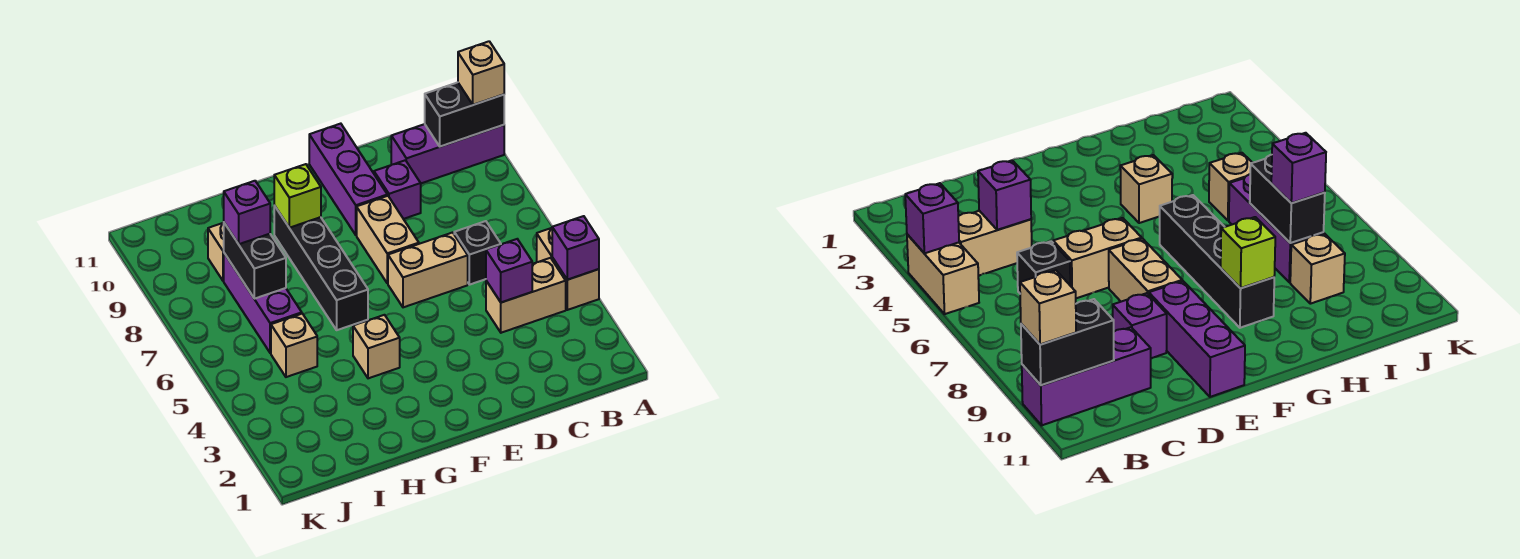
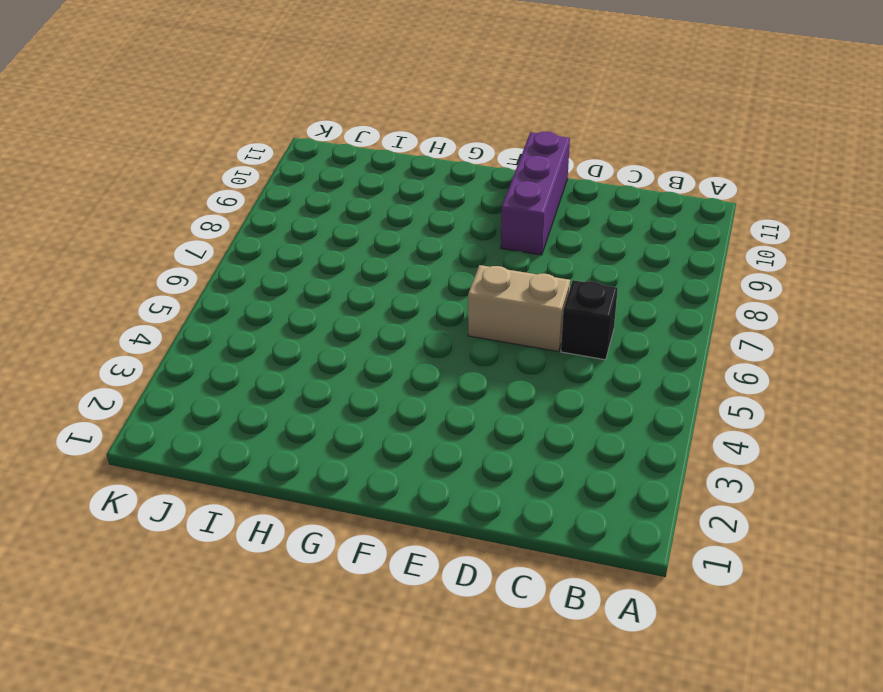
none -> tan brick A4:A5 level 1
none -> purple brick A10:C10 level 1
none -> tan brick B4:C4 level 1

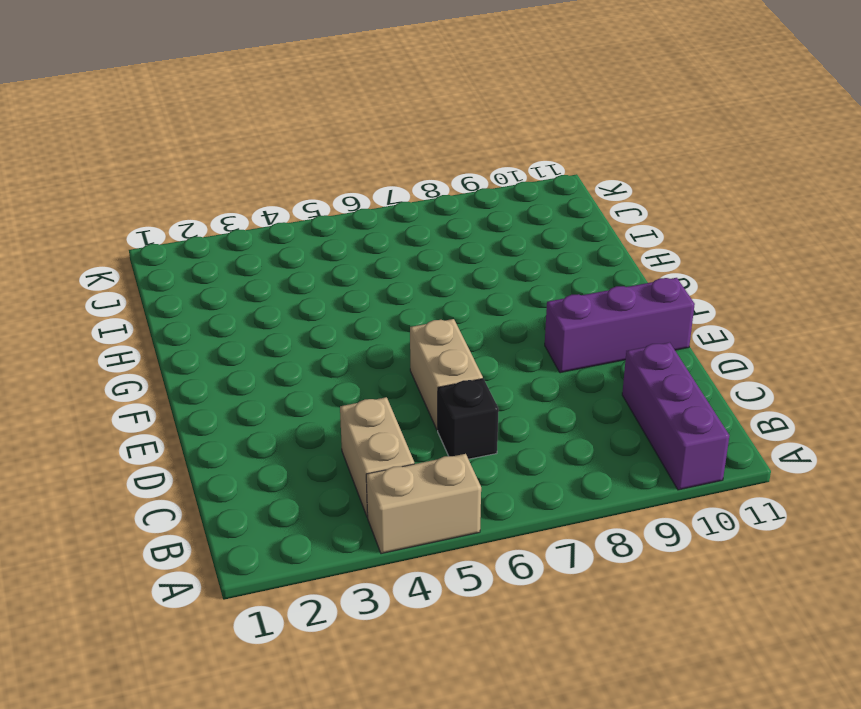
none -> purple brick D9 level 1
none -> tan brick E7:E8 level 1
none -> tan brick G4 level 1

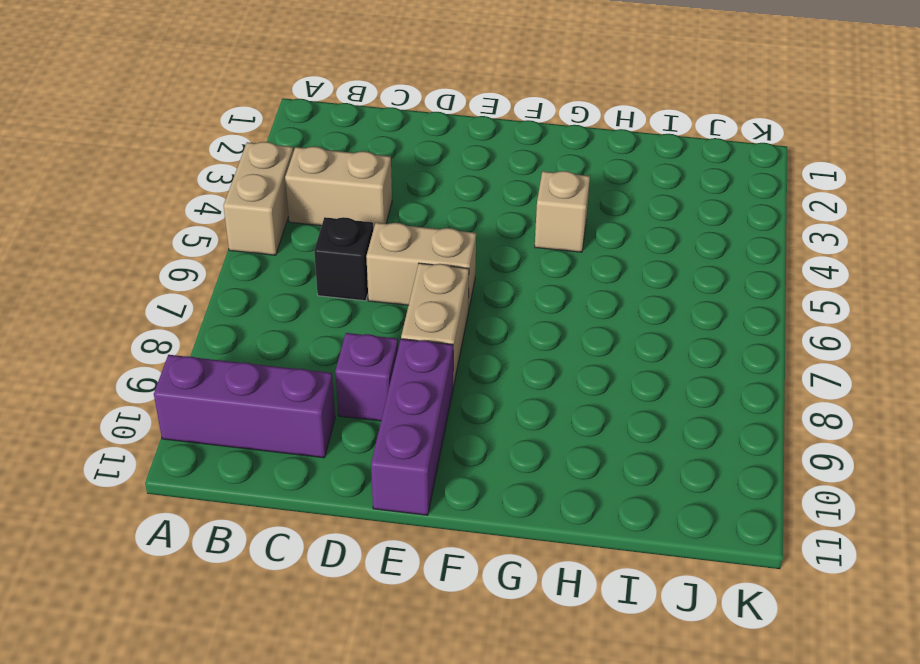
none -> black brick G6:G9 level 1
none -> tan brick I5 level 1
none -> purple brick I6:I8 level 1

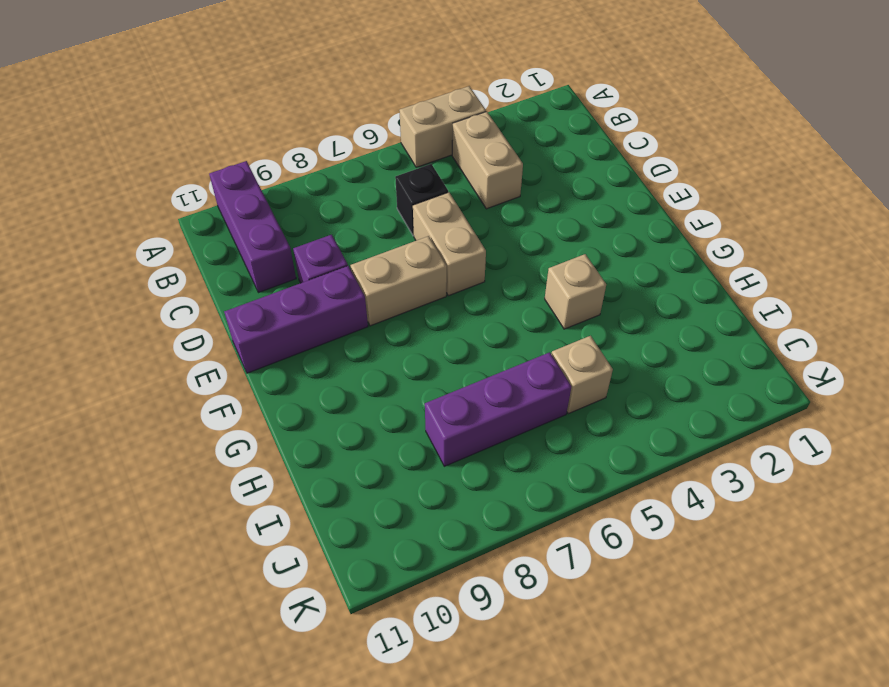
none -> black brick G6:G9 level 1
none -> tan brick I9 level 1
none -> purple brick A4 level 2

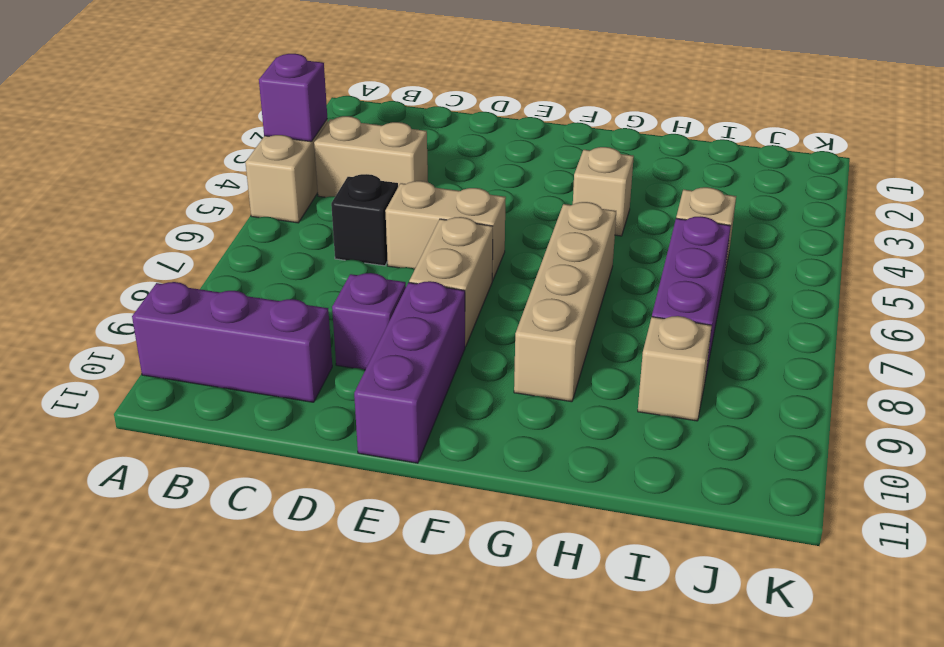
tan brick G6:G9 level 1 -> black brick G6:G9 level 1
none -> black brick A10:B10 level 2
none -> purple brick C4 level 2
none -> lime brick G9 level 2

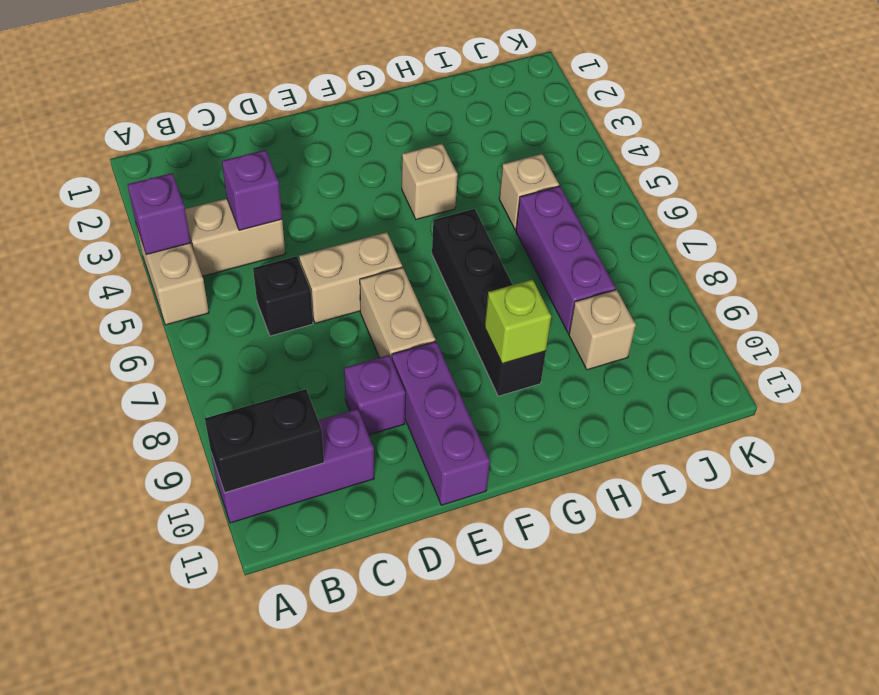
none -> black brick I7:I8 level 2
none -> tan brick A10 level 3
none -> purple brick I8 level 3

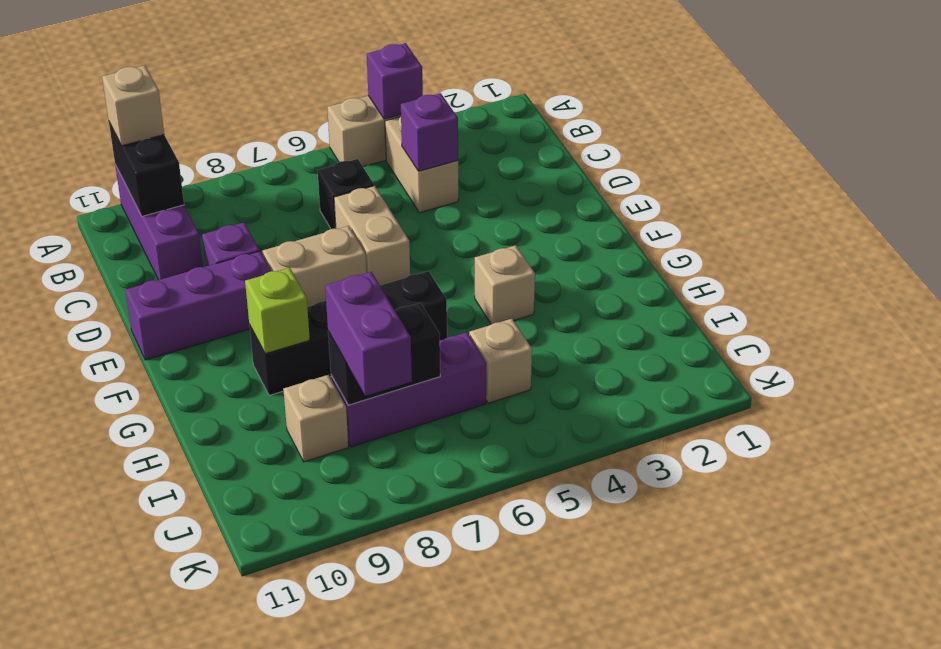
purple brick I8:J8 level 3 -> purple brick I8 level 3

